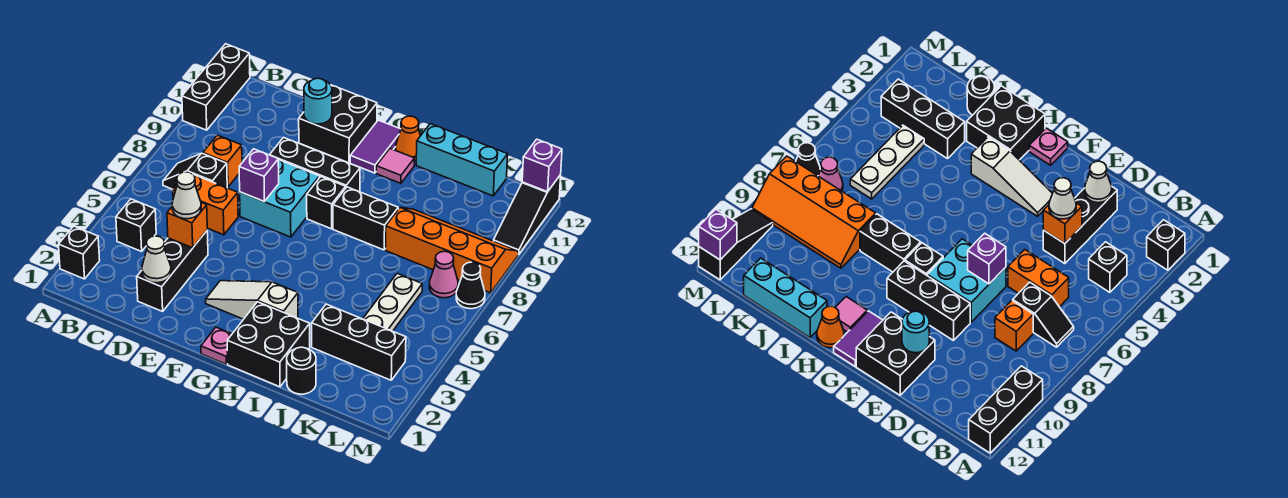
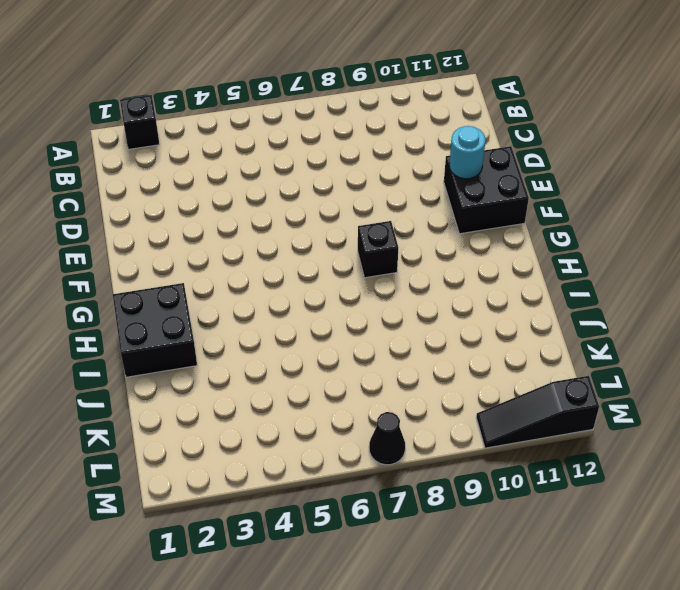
none -> black brick A10:A12 level 1
none -> black brick B4 level 1
none -> black slope B7:C7 level 1 top C
none -> orange brick C6:D6 level 1

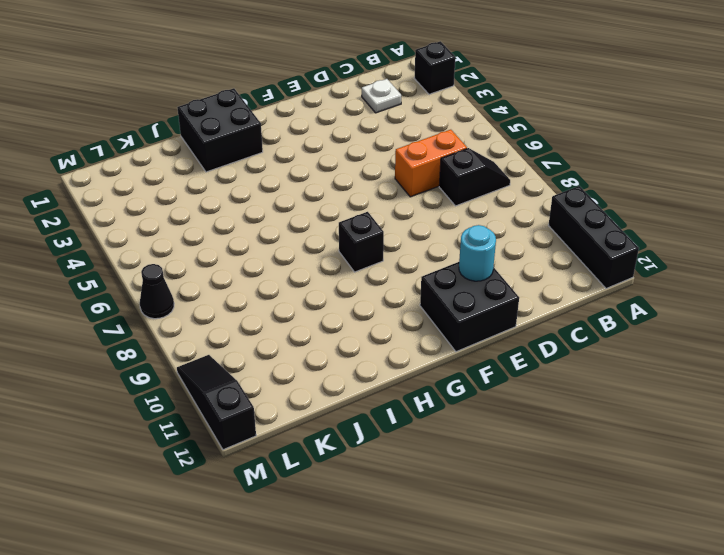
white plate C2 level 1 -> none
none -> black brick B4 level 1
none -> orange brick C8 level 1
none -> black brick D2:D4 level 1
none -> cyan brick E7:F8 level 1

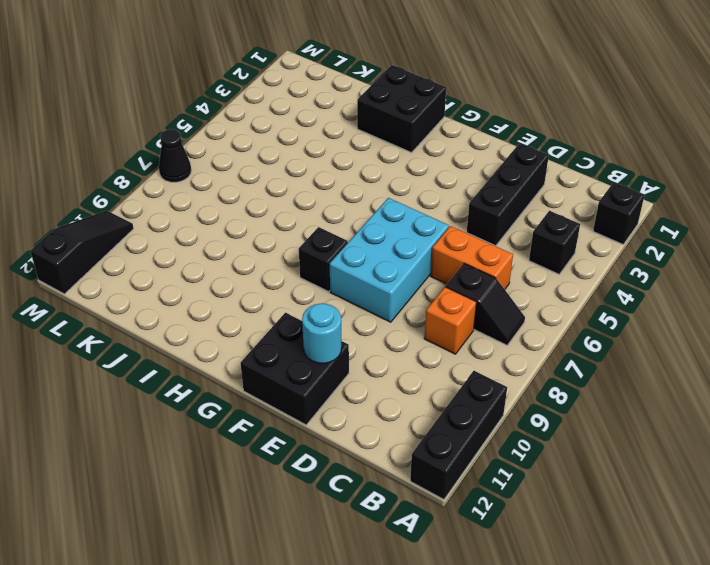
cyan brick E6:F8 level 1 -> cyan brick E7:F8 level 1
none -> black brick E9:G9 level 1
none -> white slope F3:H3 level 1 top H
none -> pink plate G1 level 1
none -> purple tile G11:G12 level 1

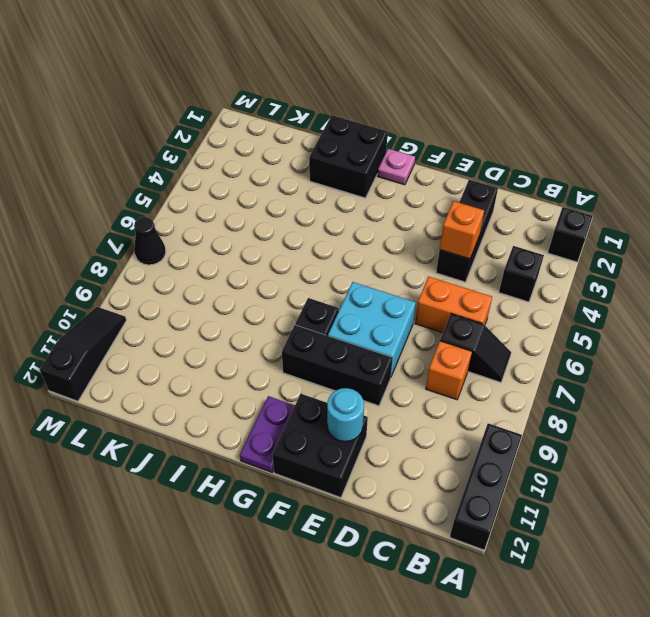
purple plate G11:G12 level 1 -> purple tile G11:G12 level 1
none -> white slope F3:H3 level 1 top H
none -> black brick H8:I8 level 1
none -> pink tile H11 level 1
none -> orange cone H12 level 1

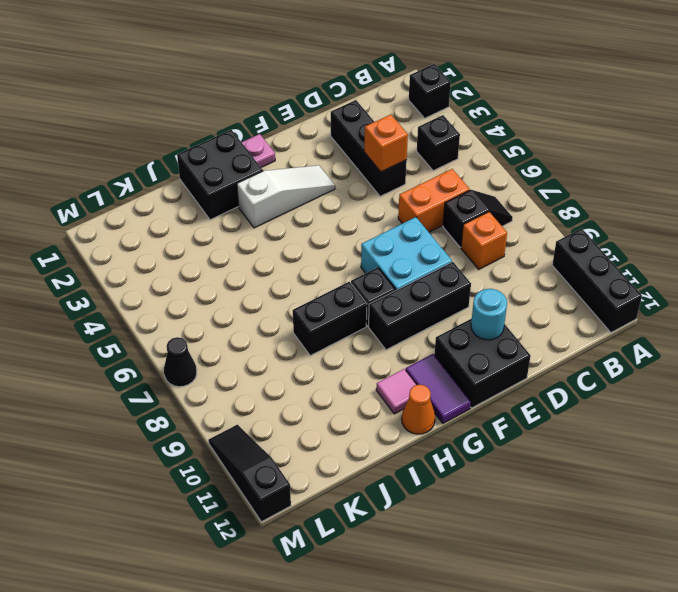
none -> cyan brick I12:K12 level 1
none -> black round brick J1 level 1
none -> black brick J3:L3 level 1
none -> orange slope J8:M9 level 1 top 8

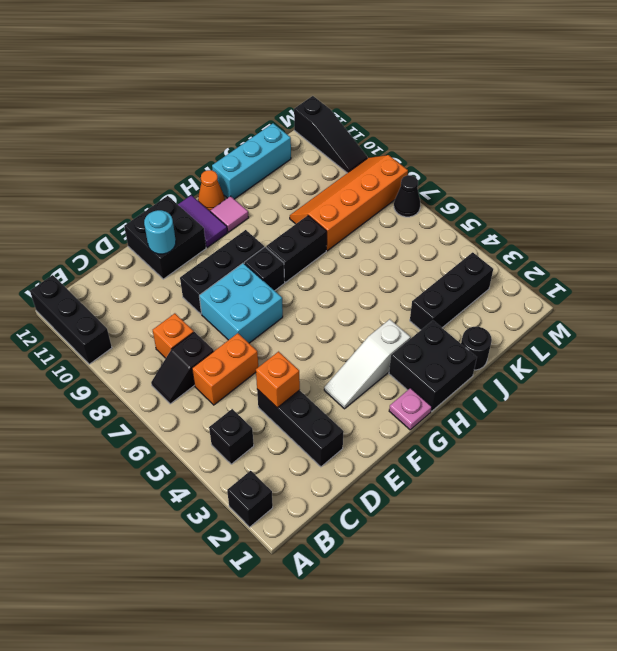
none -> white plate K4:K6 level 1
none -> pink cone L7 level 1
none -> white cone D2 level 2
none -> purple brick E7 level 2

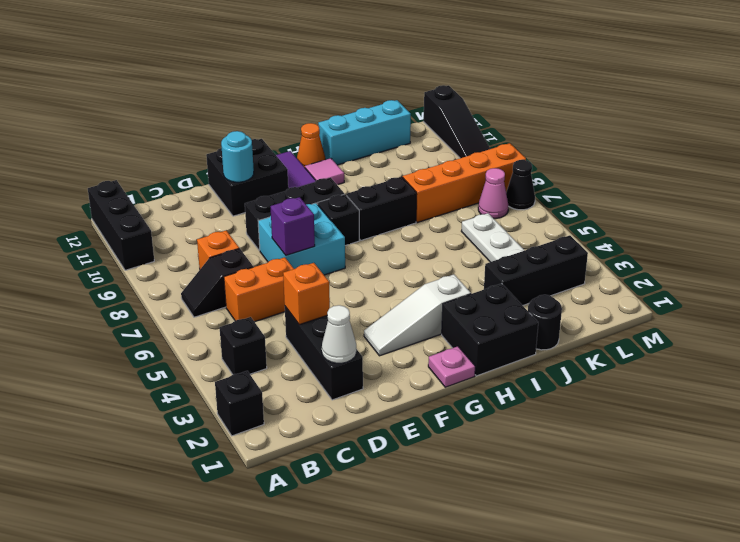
none -> purple brick M12 level 2
none -> white cone D4 level 3

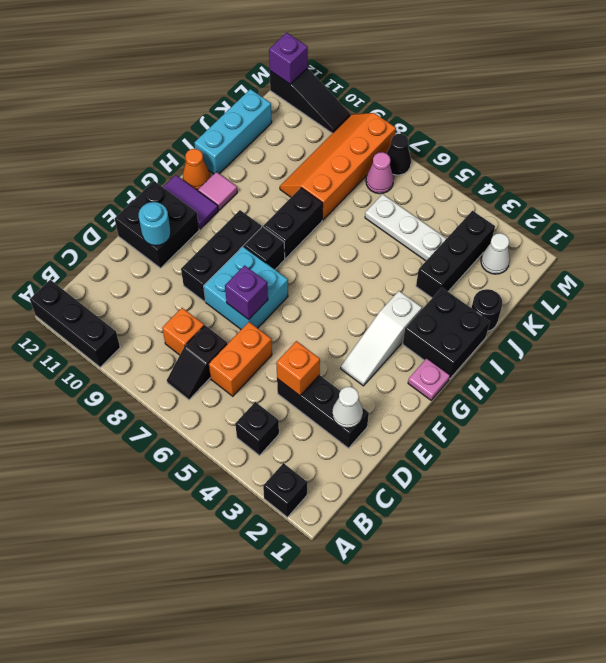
white cone L2 level 1 -> white cone D4 level 3

